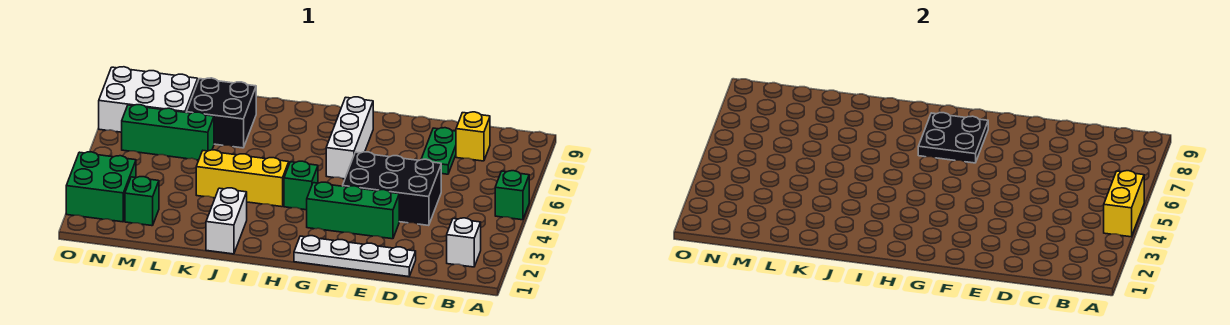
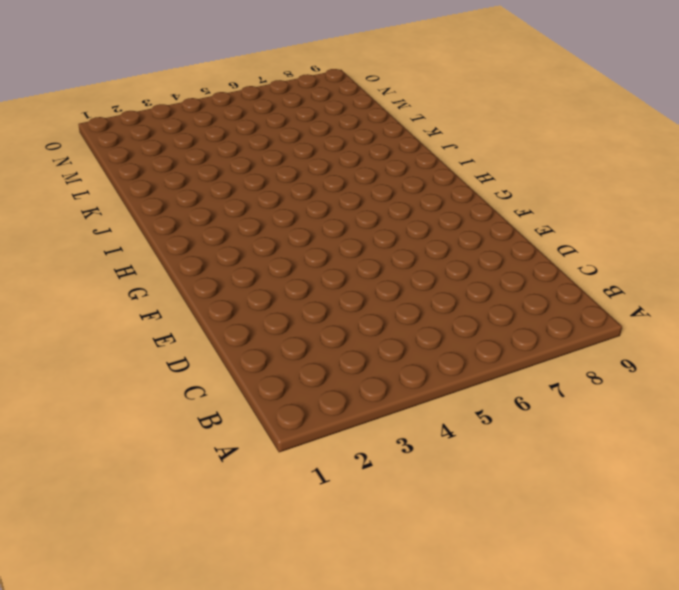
none -> green brick A5 level 1
none -> white brick B2 level 1
none -> yellow brick C8 level 1

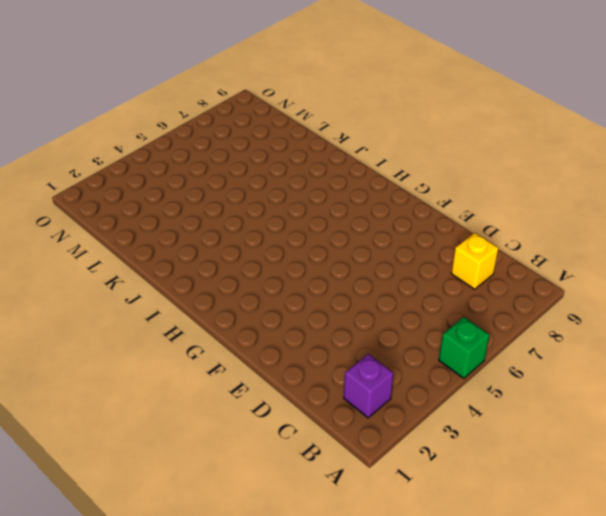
purple brick B2 level 1 -> white brick B2 level 1
none -> white plate D1:G1 level 1
none -> black brick D4:F5 level 1
none -> green plate D7:D8 level 1

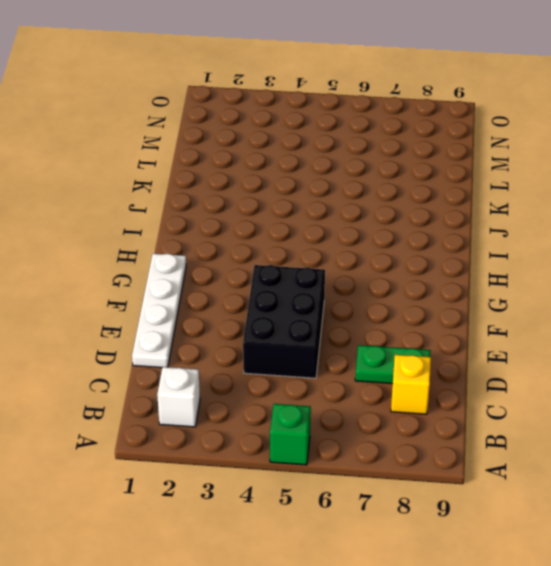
none -> green brick E3:G3 level 1
none -> white brick G6:G8 level 1
none -> green brick H4 level 1

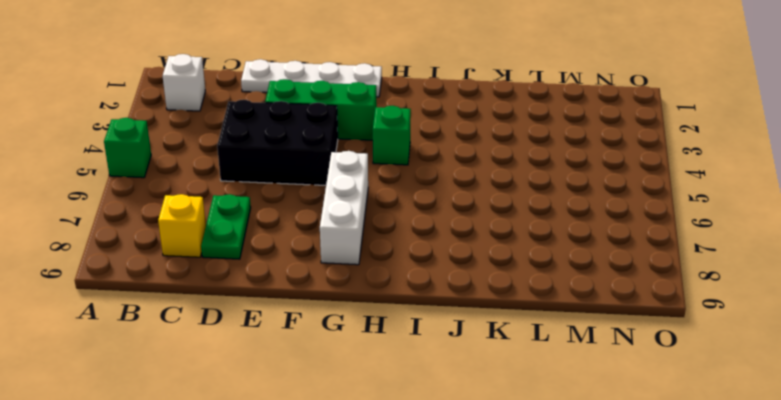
none -> yellow brick I4:K4 level 1
none -> white brick J1:J2 level 1
none -> black brick K7:L8 level 1

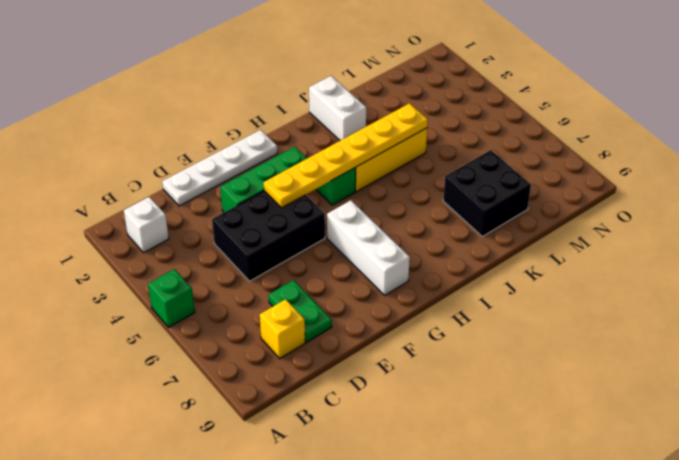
yellow plate F4:K4 level 2 -> none
none -> green brick L6:N6 level 1
none -> green brick M2 level 1
none -> white brick M7:O8 level 1

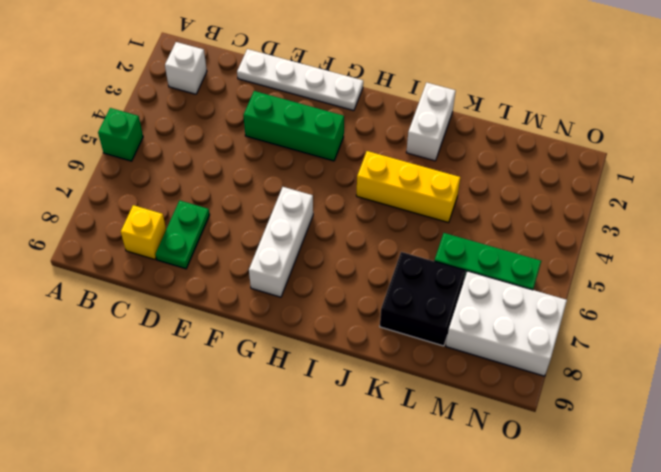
none -> black brick D4:F5 level 1
none -> green brick H4 level 1
none -> green brick M2 level 1

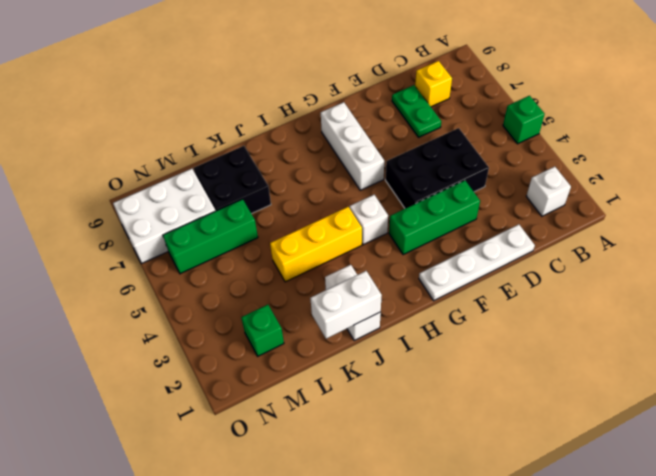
white brick H4 level 1 -> green brick H4 level 1
white brick J1:K1 level 2 -> none
none -> green brick N2:O3 level 1
none -> yellow brick A4:A5 level 2
none -> black plate G7:H8 level 2

